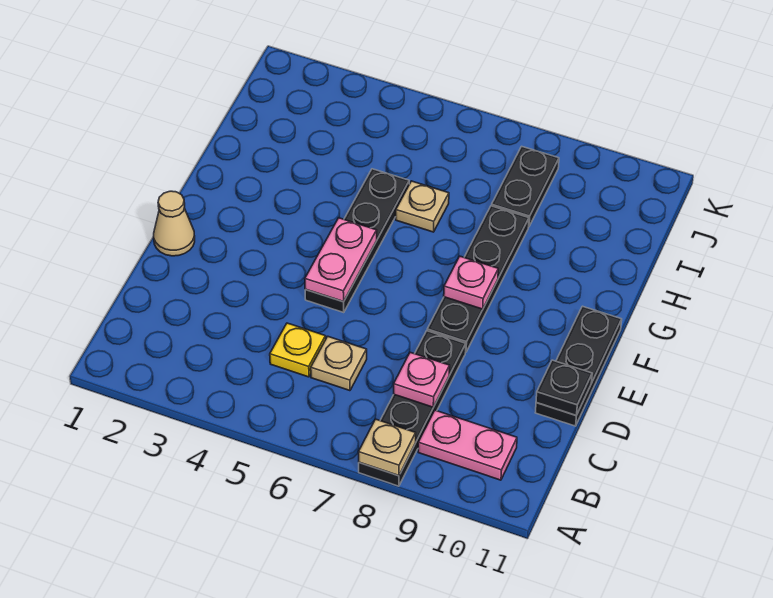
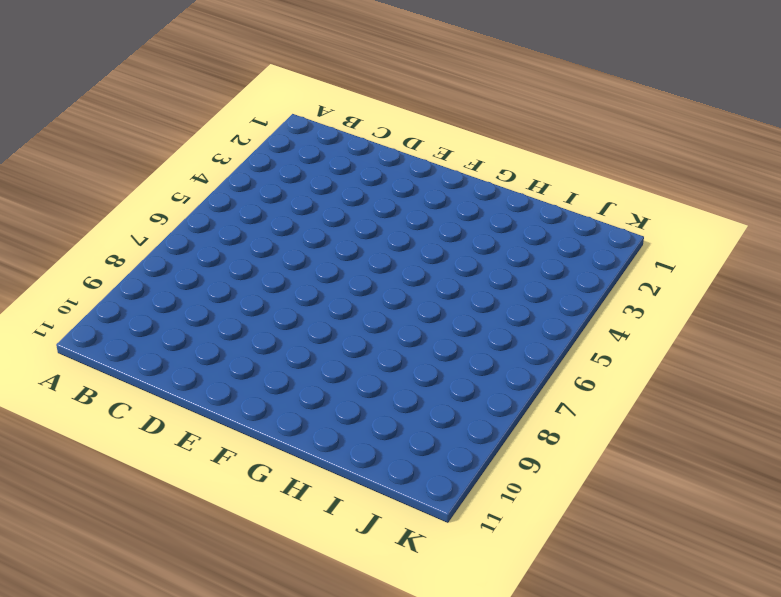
none -> black plate A8:D8 level 1
none -> pink plate B9:B10 level 1
none -> yellow plate C5 level 1

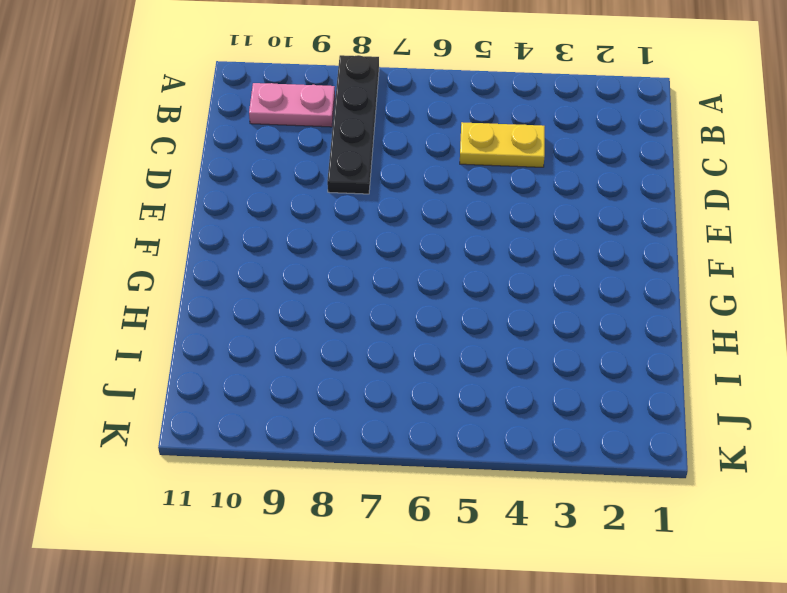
yellow plate C4:C5 level 1 -> yellow plate C5 level 1
none -> tan plate C6 level 1
none -> black plate D11:F11 level 1
none -> tan cone E1 level 1

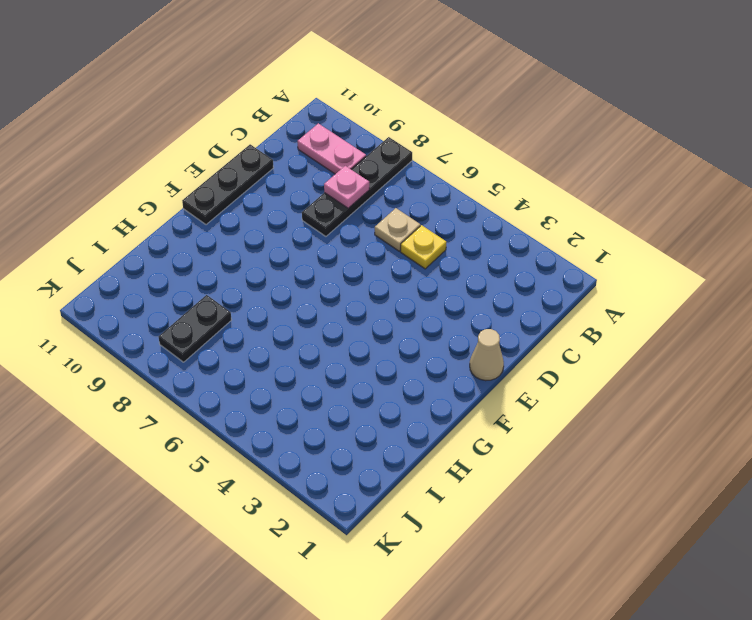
none -> black plate E5:H5 level 1
none -> black plate E8:H8 level 1
none -> tan plate H6 level 1

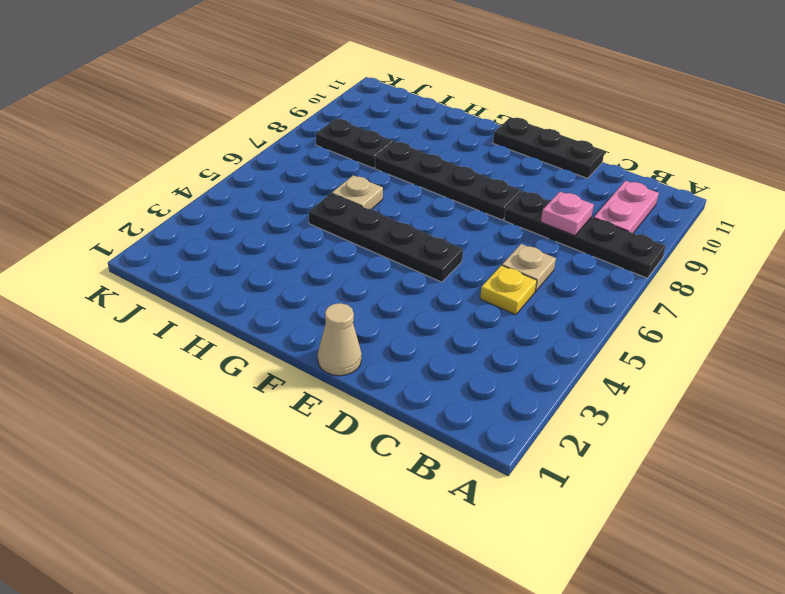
none -> tan plate A8 level 2
none -> black plate D11 level 2
none -> pink plate E5:F5 level 2

